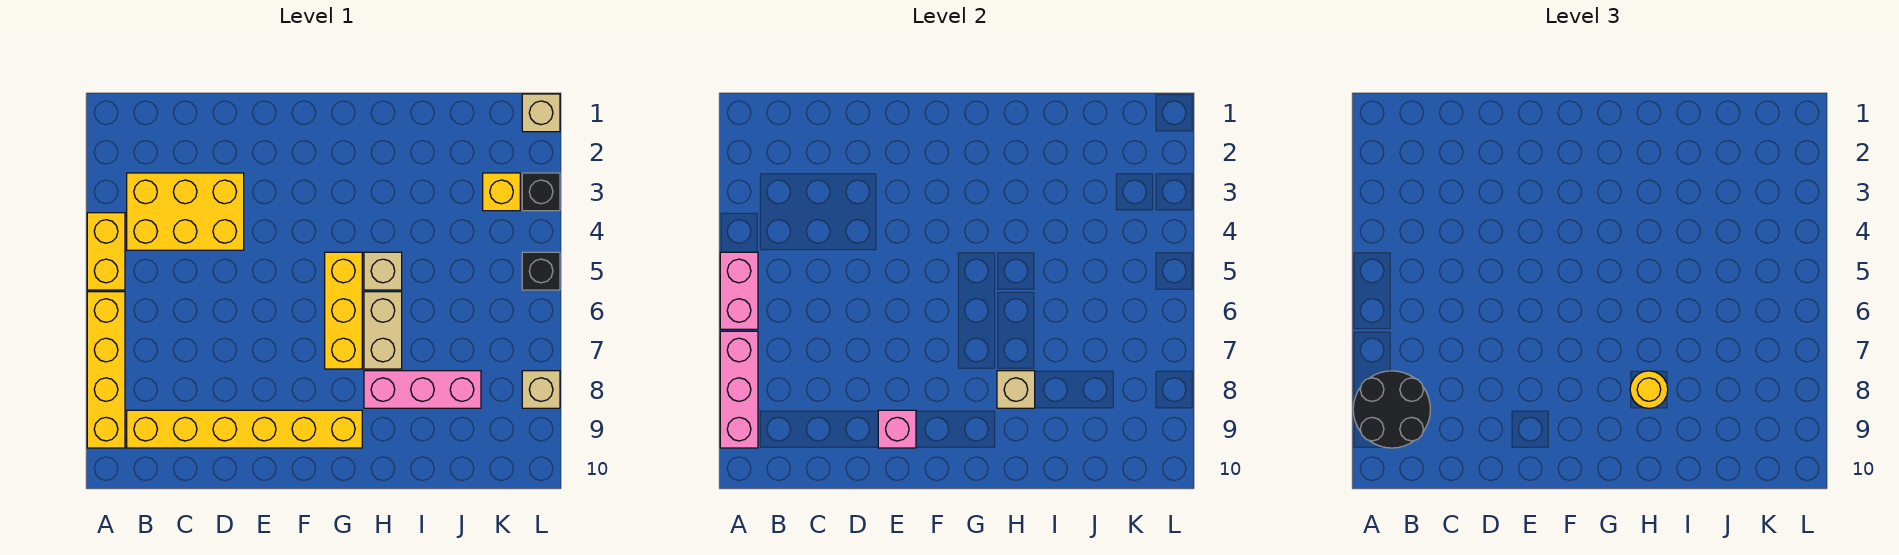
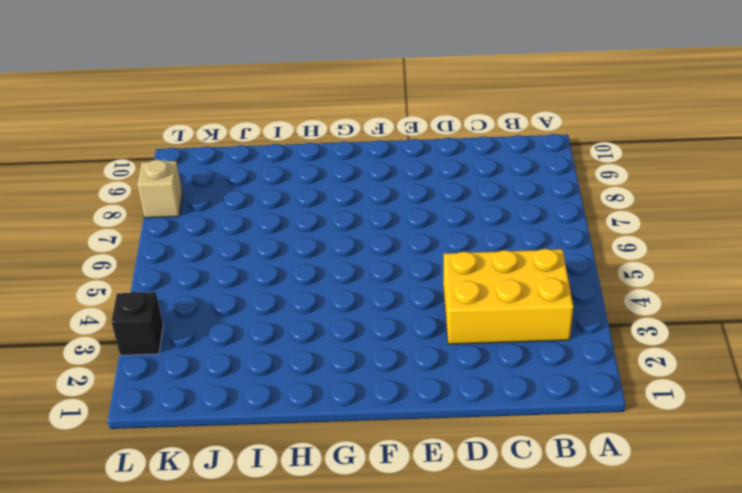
none -> yellow brick A4:A5 level 1
none -> yellow brick A6:A9 level 1
none -> yellow brick B9:G9 level 1

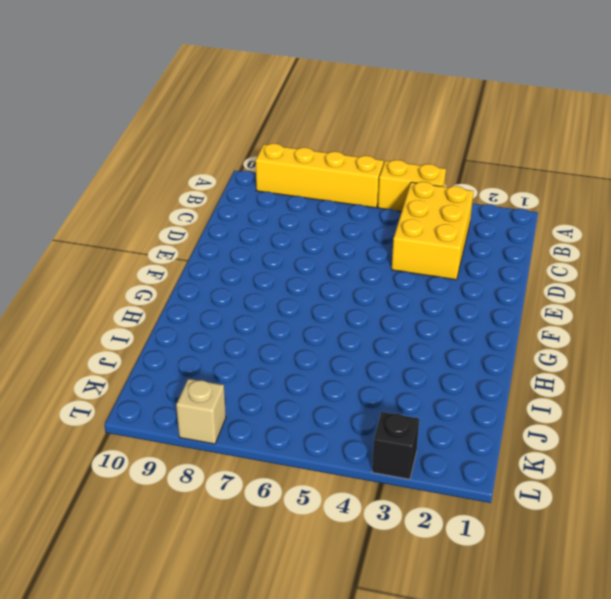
none -> yellow brick B9:G9 level 1
none -> yellow brick G5:G7 level 1
none -> tan brick H5 level 1

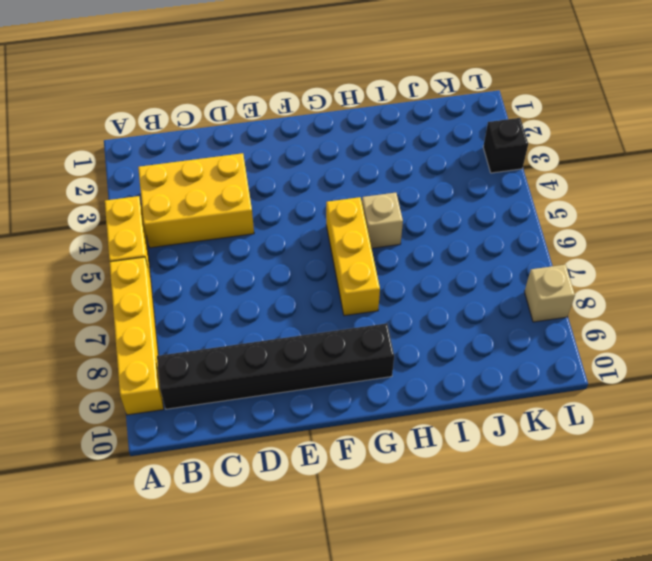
black brick B9:G9 level 1 -> yellow brick B9:G9 level 1
none -> tan brick H6:H7 level 1
none -> pink brick H8:J8 level 1
none -> yellow brick K3 level 1

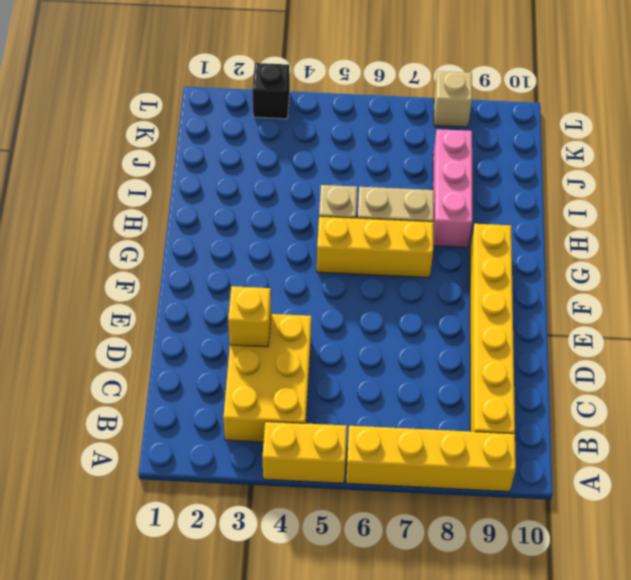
yellow brick D3 level 2 -> yellow brick K3 level 1
none -> tan brick L1 level 1
none -> black brick L5 level 1
none -> pink brick A5:A6 level 2

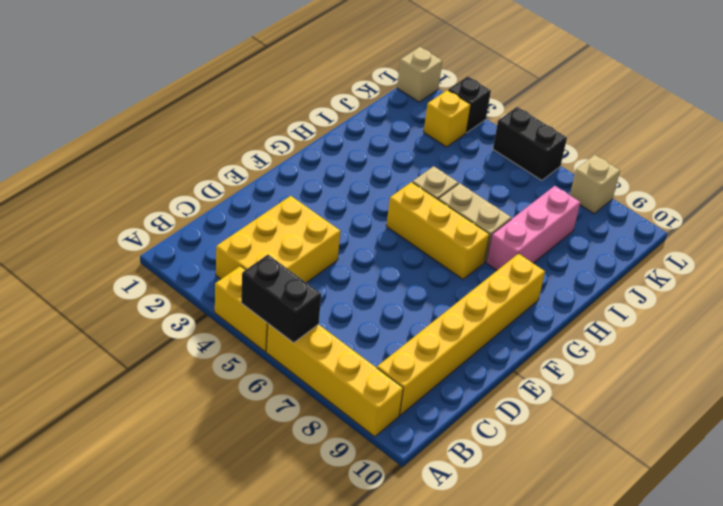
black brick A5:A6 level 2 -> pink brick A5:A6 level 2
black brick L5:L6 level 1 -> black brick L5 level 1
none -> pink brick A7:A9 level 2
none -> pink brick E9 level 2
none -> tan brick H8 level 2

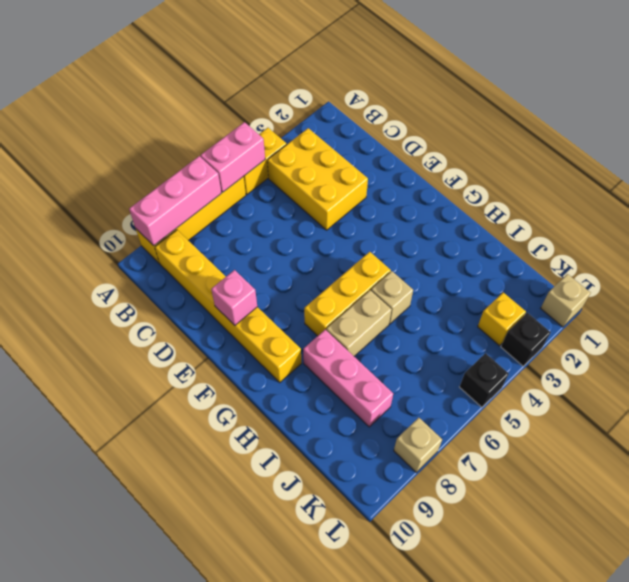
none -> tan brick H8 level 2
none -> black round brick A8:B9 level 3
none -> yellow round brick H8 level 3

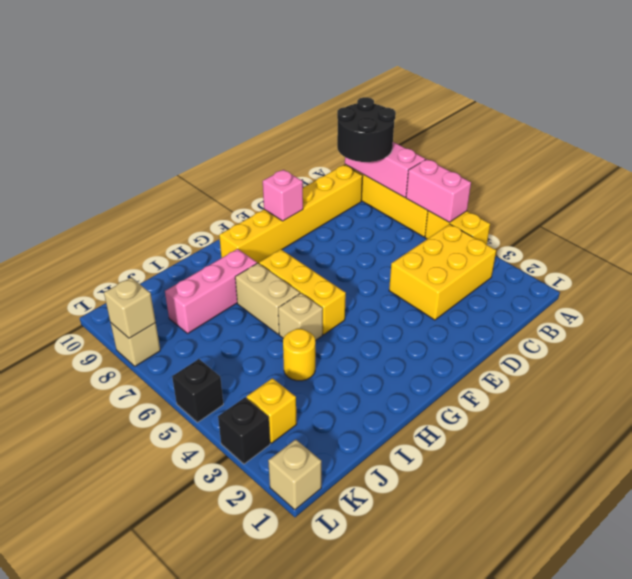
yellow round brick I4 level 1 -> yellow round brick H8 level 3
tan brick L8 level 2 -> tan brick H8 level 2

